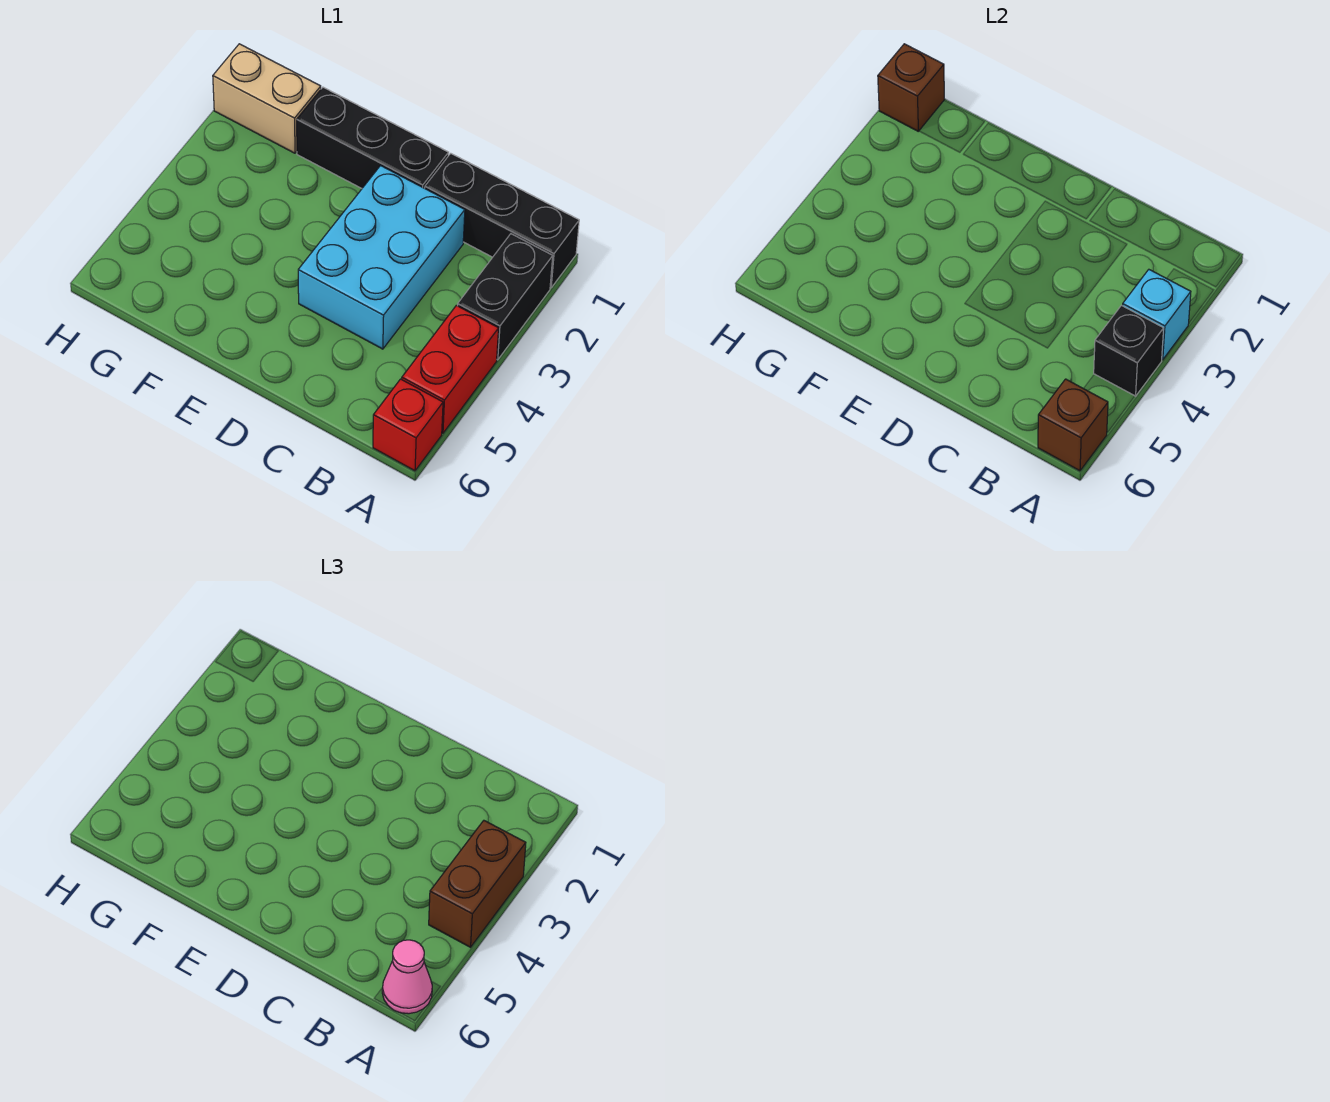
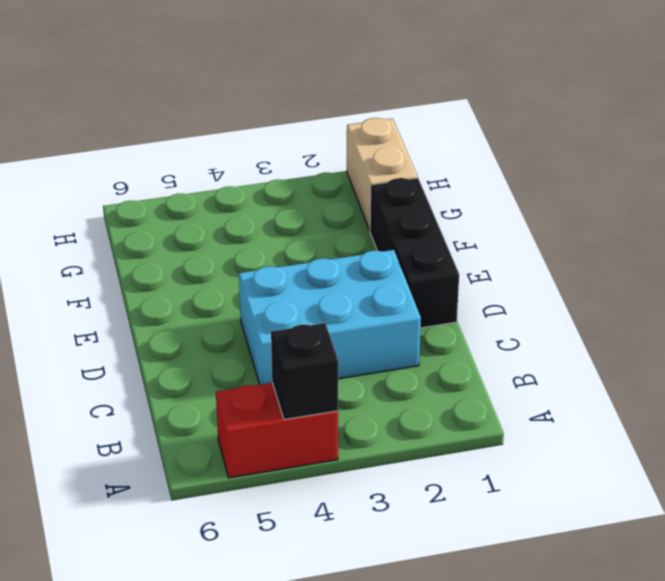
none -> black brick A1:C1 level 1
none -> black brick A2:A3 level 1
none -> red brick A6 level 1

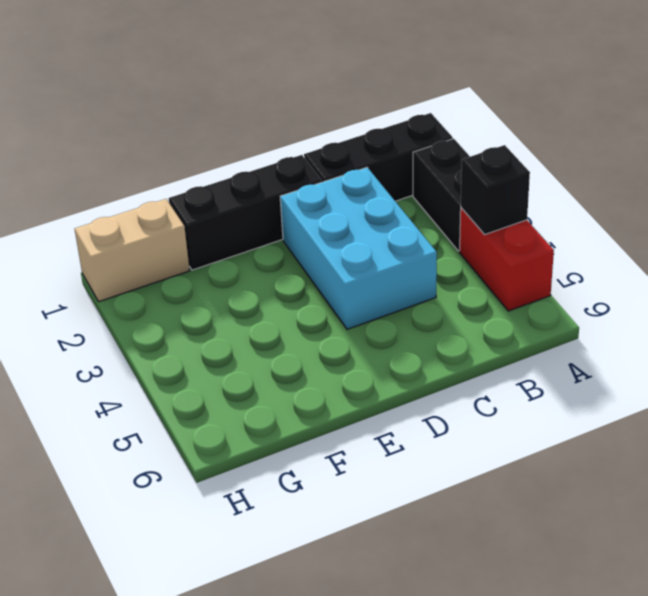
none -> red brick A6 level 1
none -> cyan brick A3 level 2
none -> brown brick A6 level 2

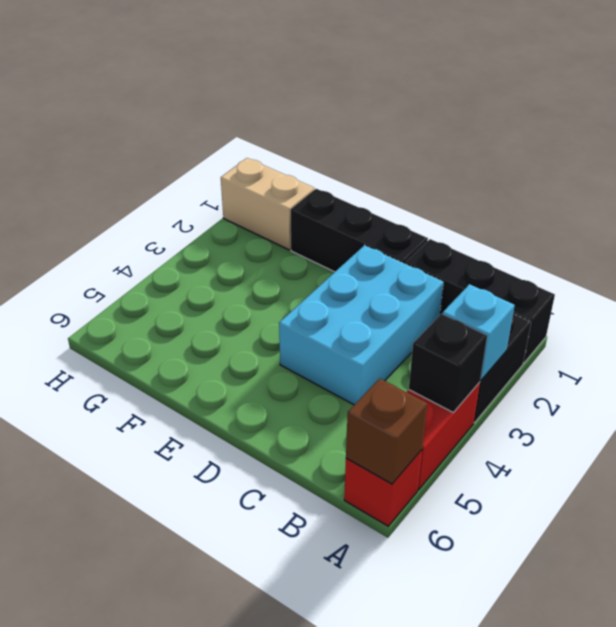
none -> brown brick H1 level 2
none -> brown brick A3:A4 level 3
none -> pink cone A6 level 3

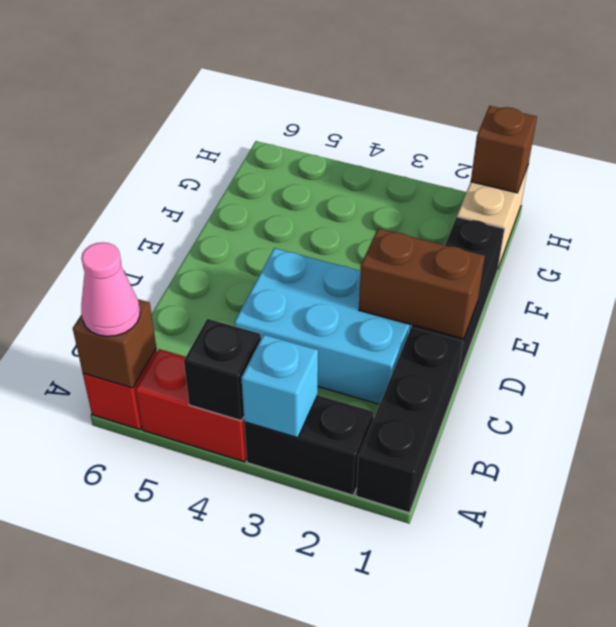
brown brick D1:D2 level 2 -> brown brick A3:A4 level 3

